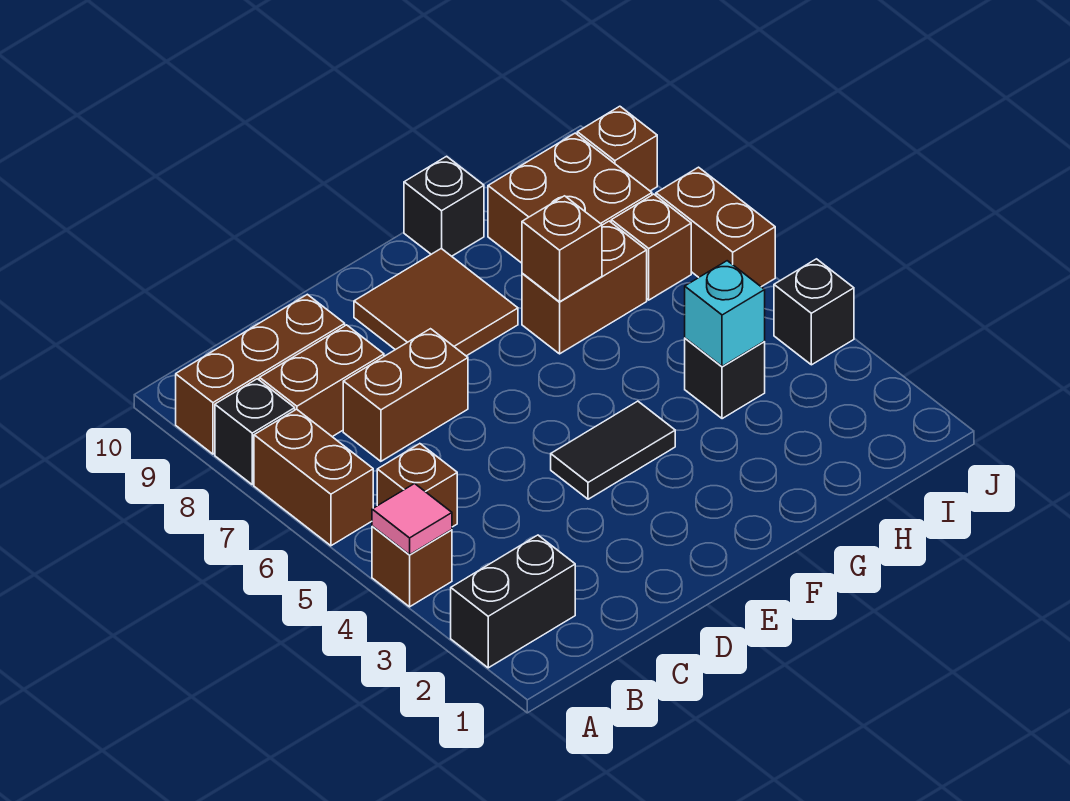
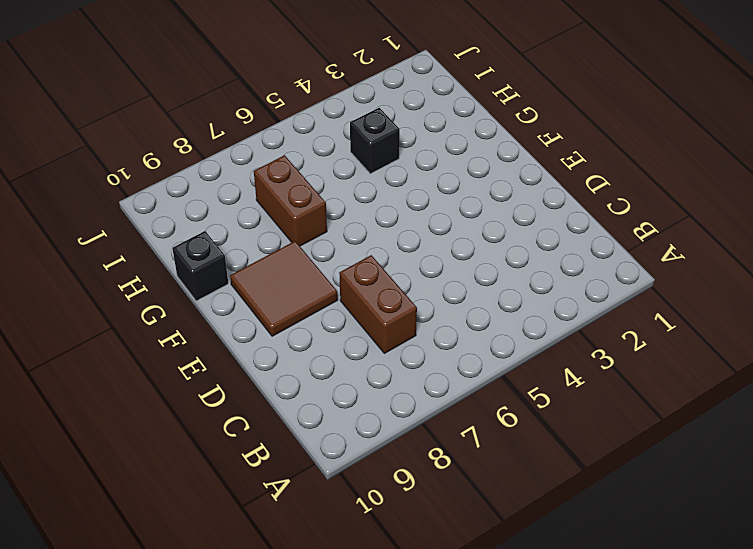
none -> black brick A2:B2 level 1
none -> brown brick A4 level 1
none -> brown brick A6:A7 level 1

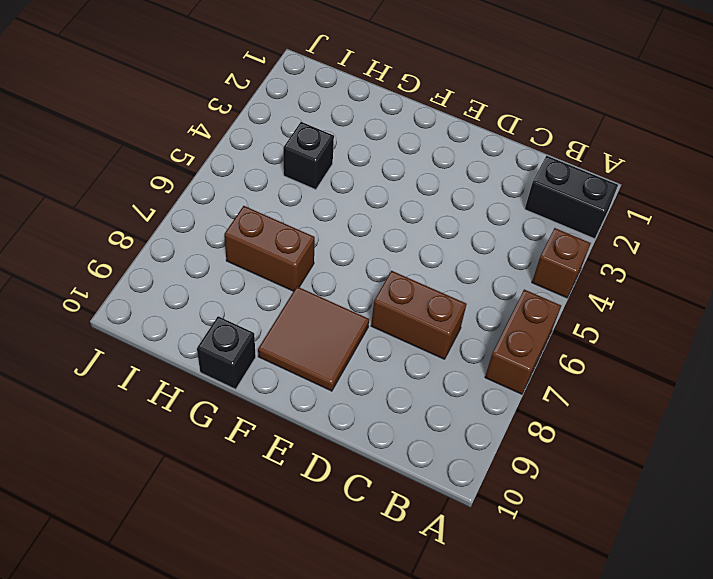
none -> black brick A8 level 1
none -> brown brick A9:C9 level 1
none -> brown brick B5 level 1

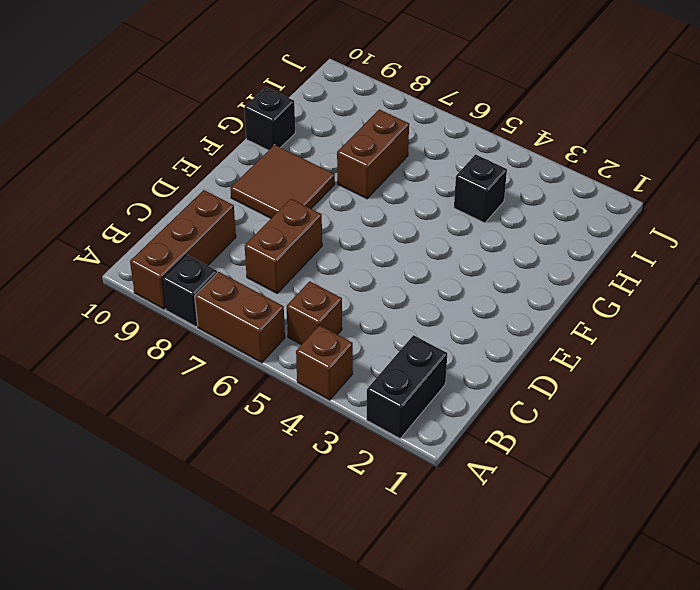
none -> brown brick B8:C8 level 1
none -> black tile E4:F4 level 1
none -> brown brick H8:I9 level 1

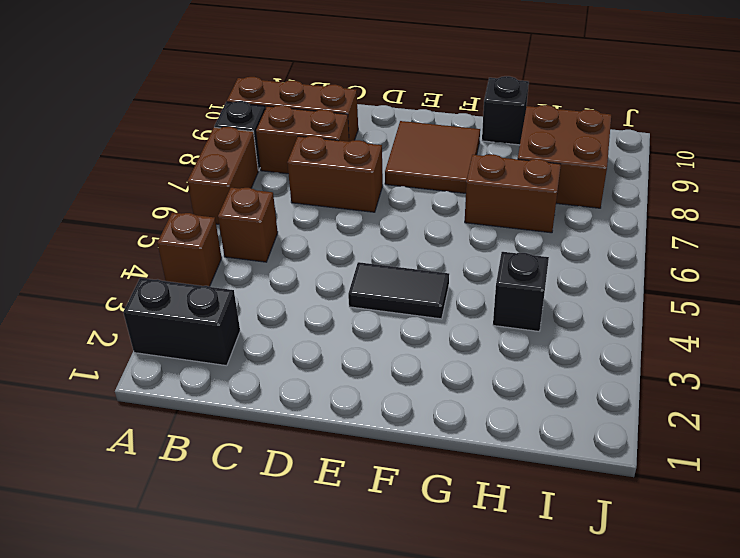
none -> brown brick I7 level 1
none -> black brick J4 level 1
none -> brown brick J6:J7 level 1

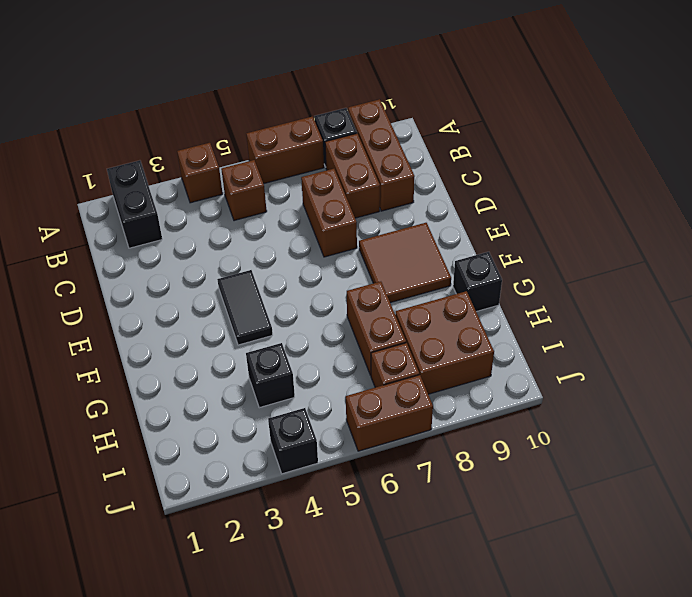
none -> brown brick J9 level 1
none -> pink tile A4 level 2
none -> brown brick G7 level 2

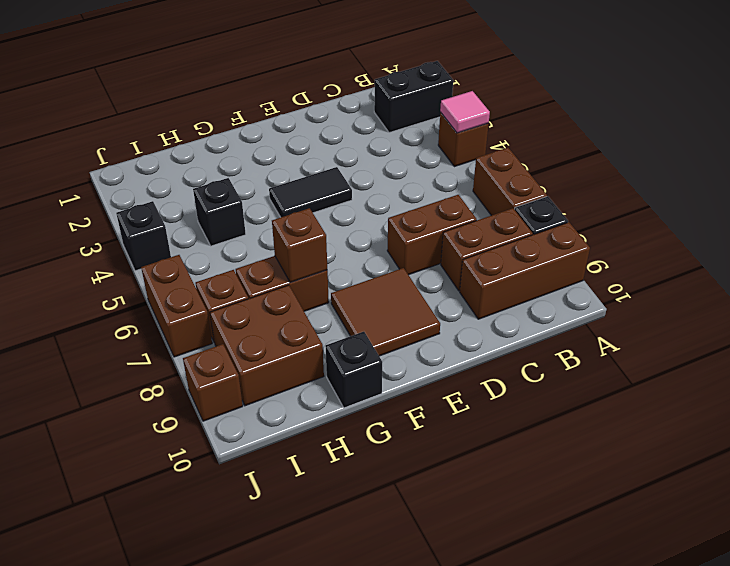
none -> brown brick B5 level 1
none -> cyan brick H4 level 2

